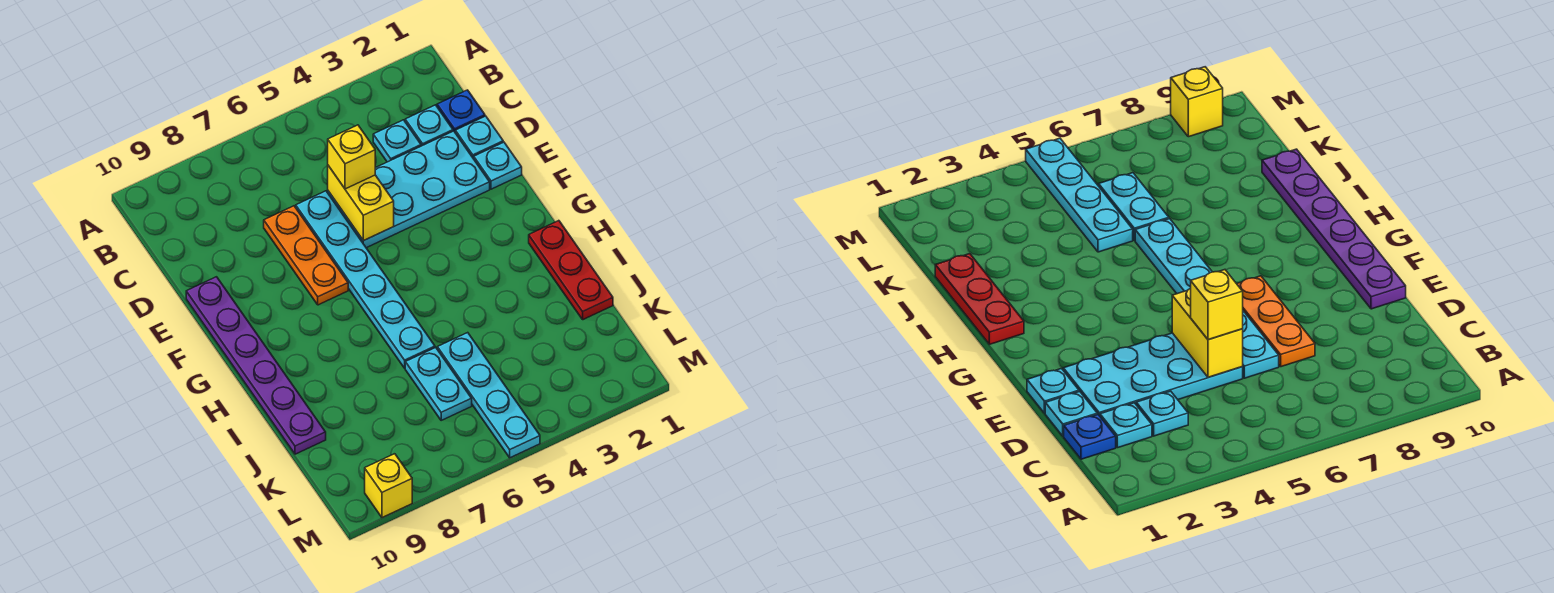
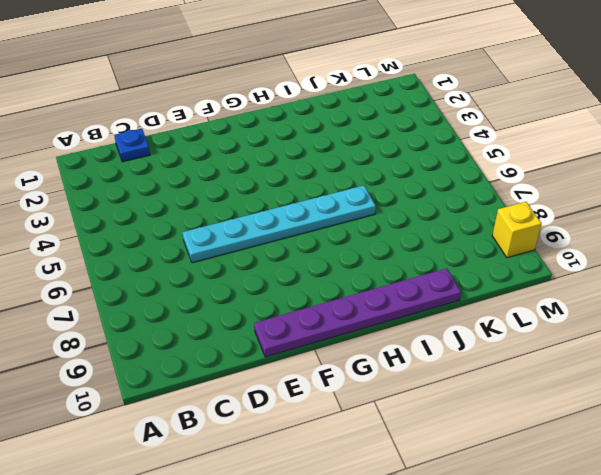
none -> cyan plate C2 level 1
none -> cyan plate C3 level 1
none -> cyan plate D1 level 1

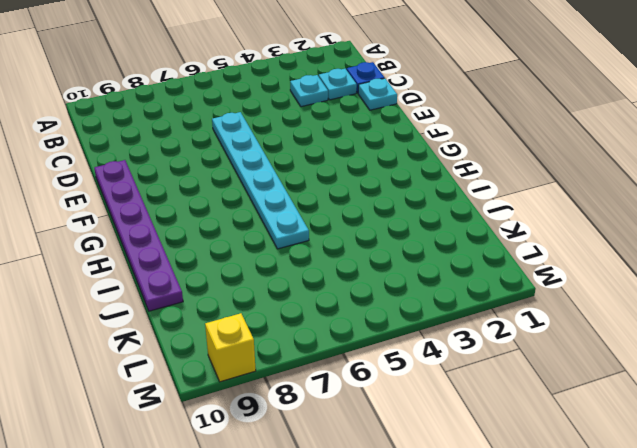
none -> cyan plate D2:E5 level 1
none -> orange plate D7:F7 level 1
none -> cyan plate E1 level 1

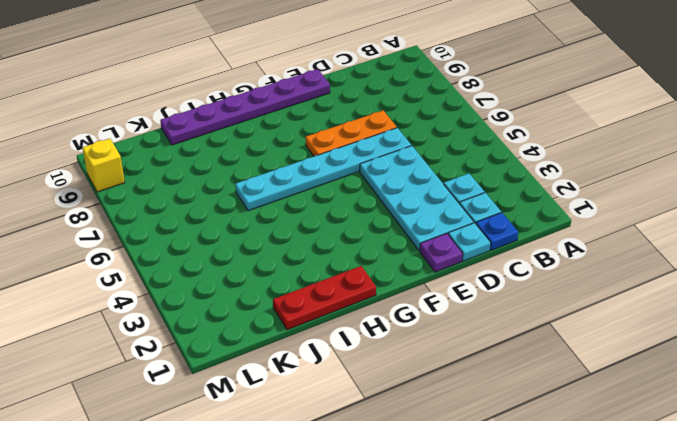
purple plate E1 level 1 -> cyan plate E1 level 1
none -> cyan plate J5:M5 level 1
none -> cyan plate J6:K6 level 1
none -> yellow brick D5:E5 level 2

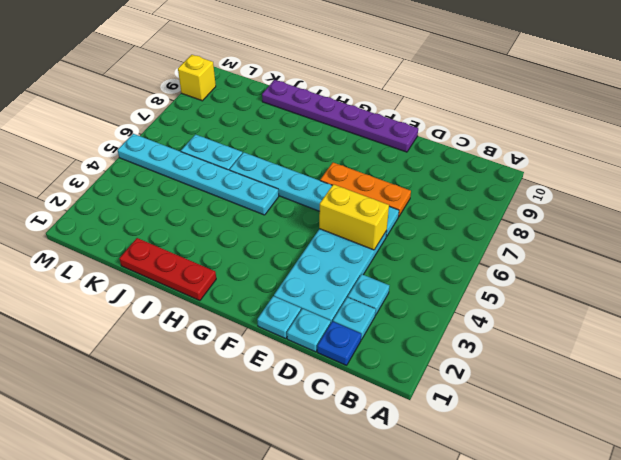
cyan plate H5:M5 level 1 -> cyan plate J5:M5 level 1
none -> yellow brick D5 level 3

